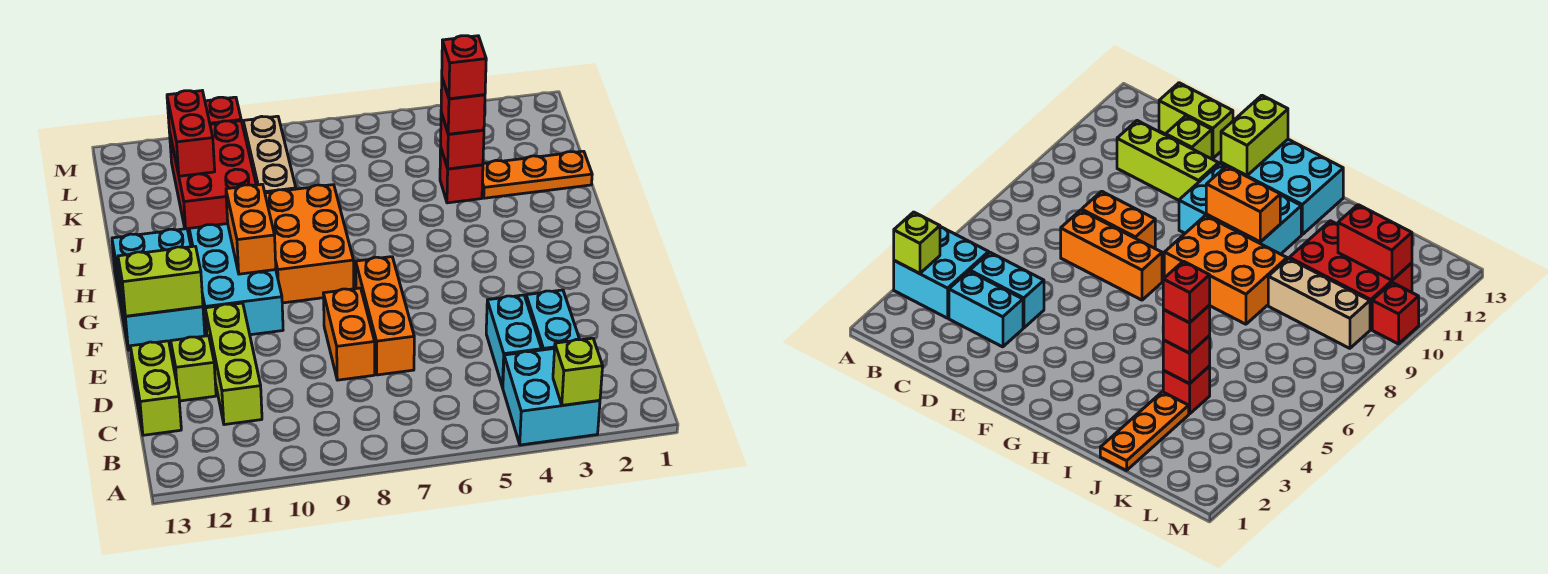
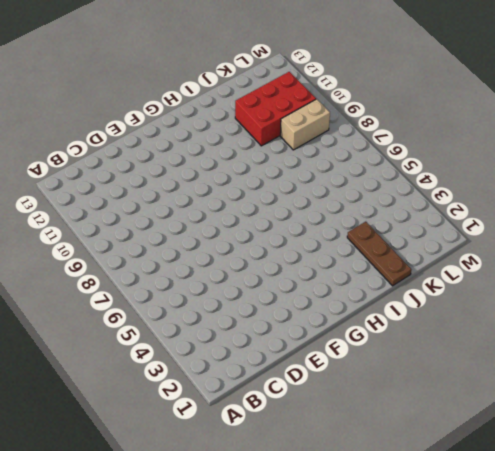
brown plate J1:J3 level 1 -> orange plate J1:J3 level 1
tan brick K9:L9 level 1 -> tan brick J9:L9 level 1
none -> cyan brick A3:B4 level 1
none -> cyan brick C3:D3 level 1
none -> cyan brick C4:D4 level 1

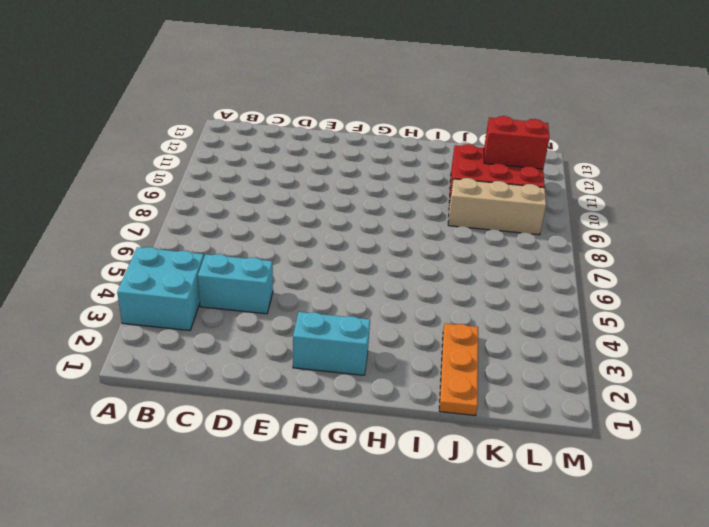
cyan brick F2:G2 level 1 -> cyan brick C3:D3 level 1
none -> lime brick C11:E11 level 1
none -> lime brick C13:D13 level 1
none -> orange brick D7:F7 level 1

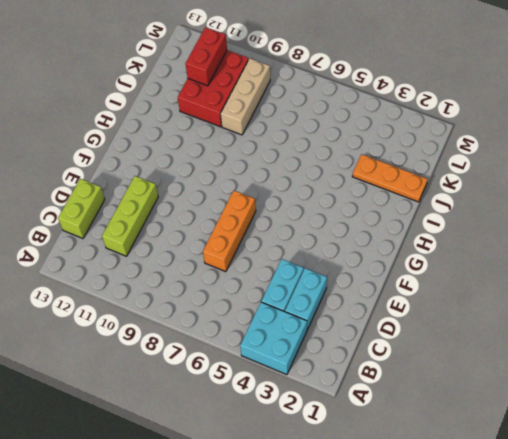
none -> orange brick D8:E8 level 1
none -> lime brick D12 level 1
none -> cyan brick F10:H11 level 1

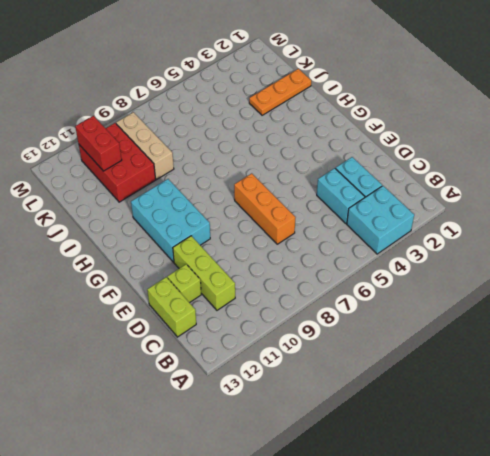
none -> orange brick D8:E8 level 1
none -> cyan brick F12:H13 level 1
none -> orange brick G8:I9 level 1

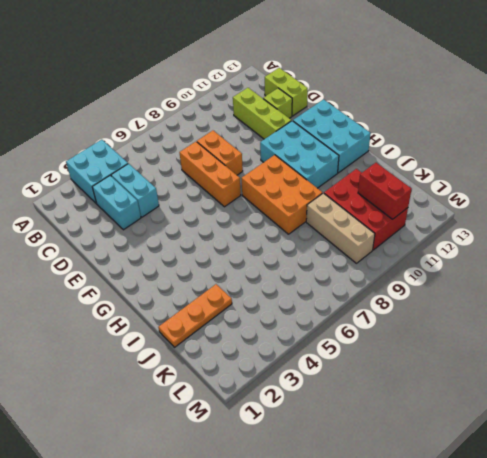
none -> red brick J4 level 1
none -> red brick M10 level 1
none -> lime brick A3 level 2

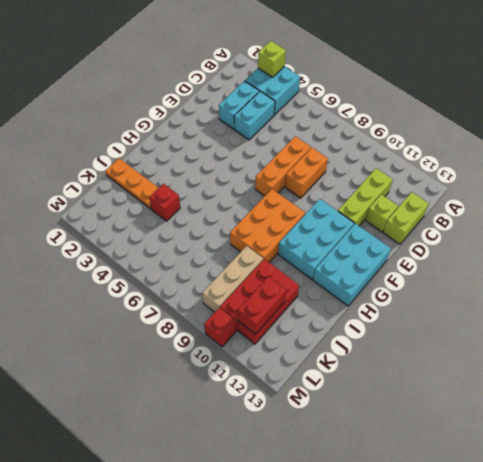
none -> lime brick F12:F13 level 2
none -> orange brick G10:H10 level 2
none -> red brick J4 level 2

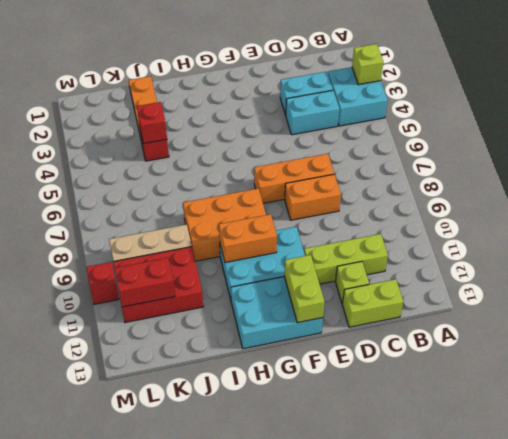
none -> red brick J4 level 3
none -> red brick J4 level 4

